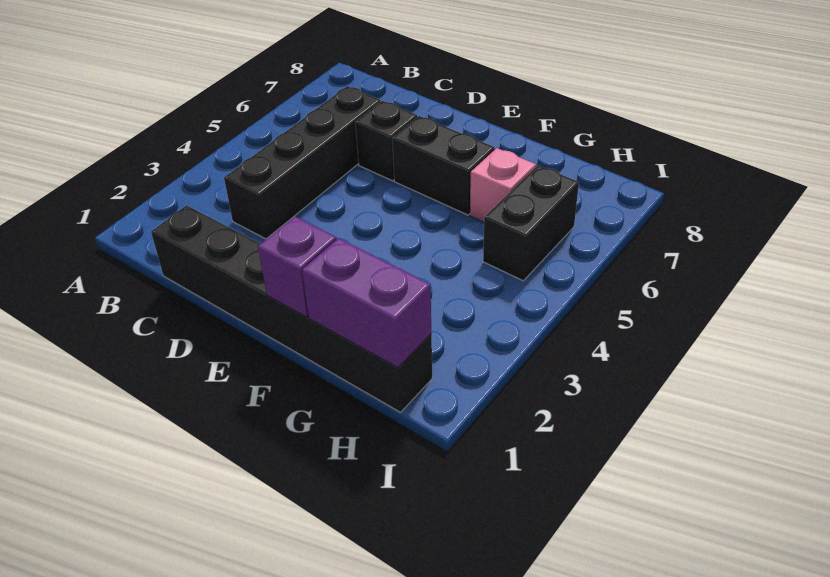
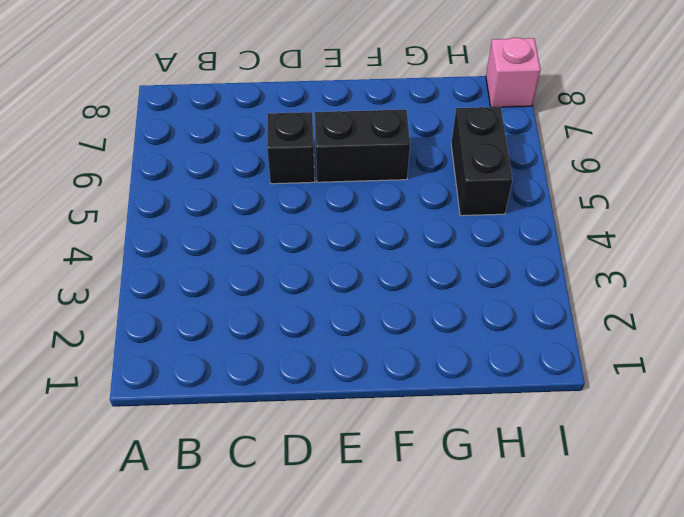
pink brick I8 level 1 -> pink brick G6 level 1
none -> black brick C1:H1 level 1
none -> black brick C3:C6 level 1

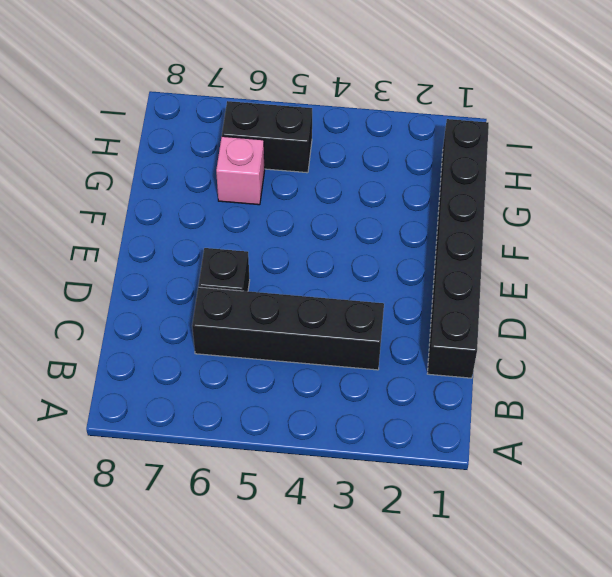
none -> black brick E6:F6 level 1
none -> purple brick F1 level 2

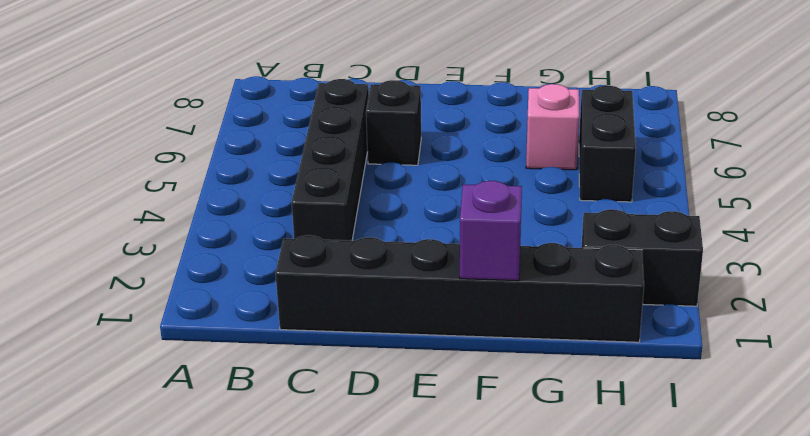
black brick H2:I2 level 1 -> black brick E6:F6 level 1
none -> purple brick G1:H1 level 2

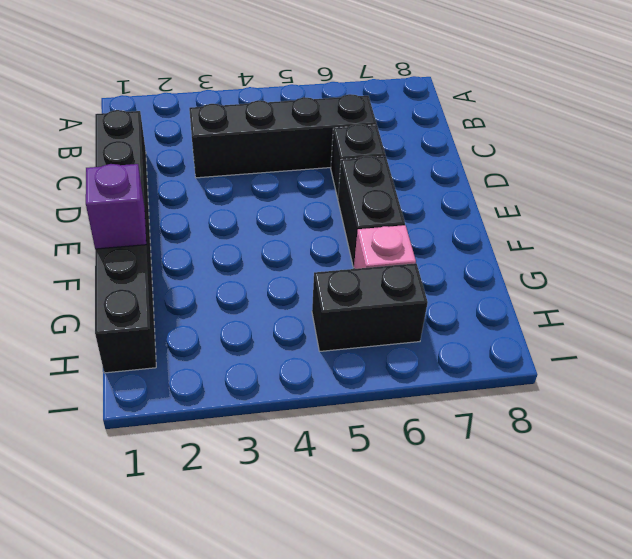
none -> purple brick G1:H1 level 2

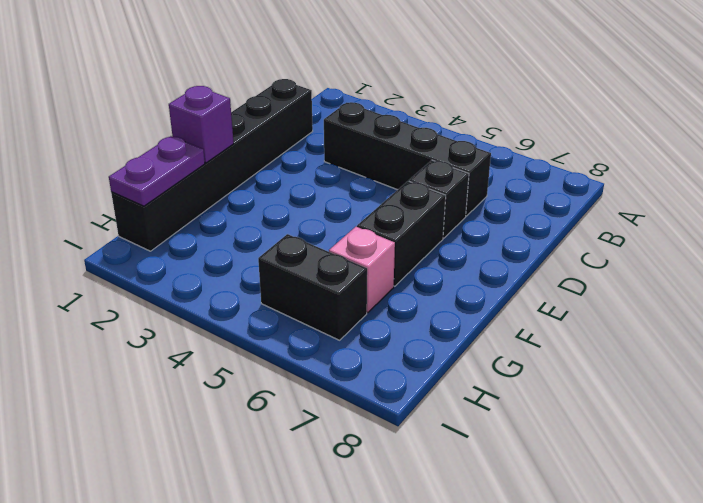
purple plate G1:H1 level 2 -> purple brick G1:H1 level 2

